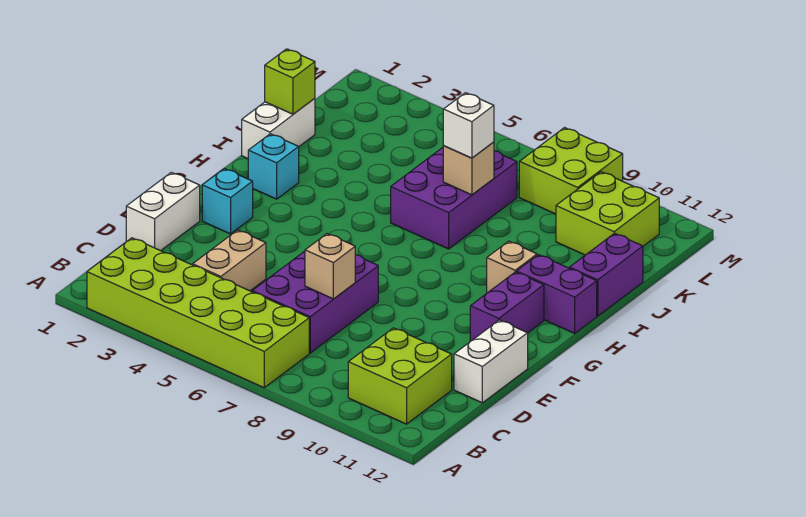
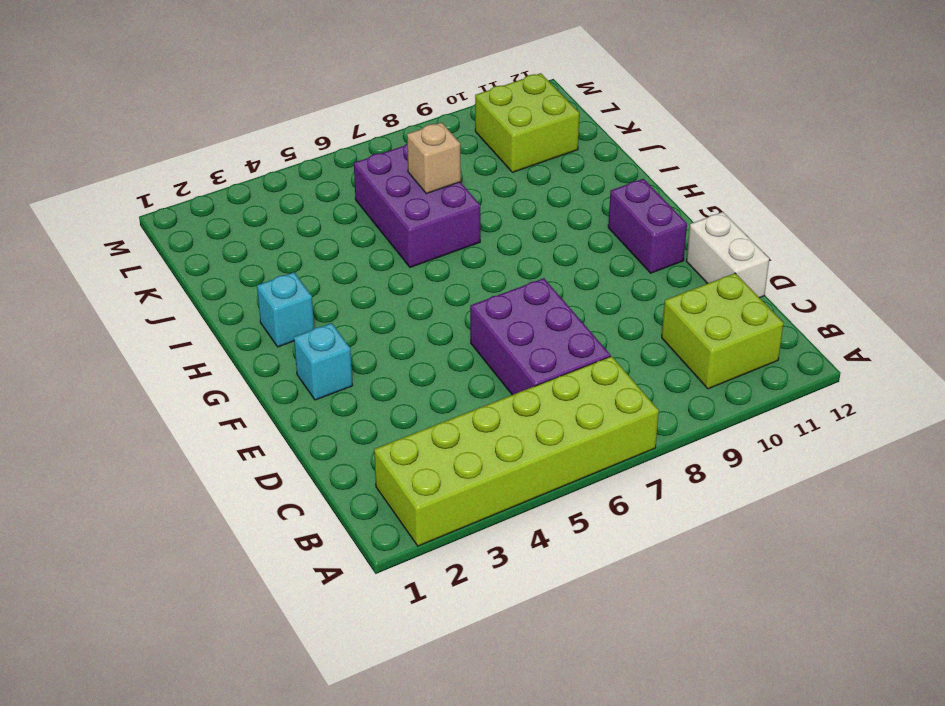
none -> tan brick C4:D4 level 1
none -> white brick D1:E1 level 1
none -> tan brick H10 level 1

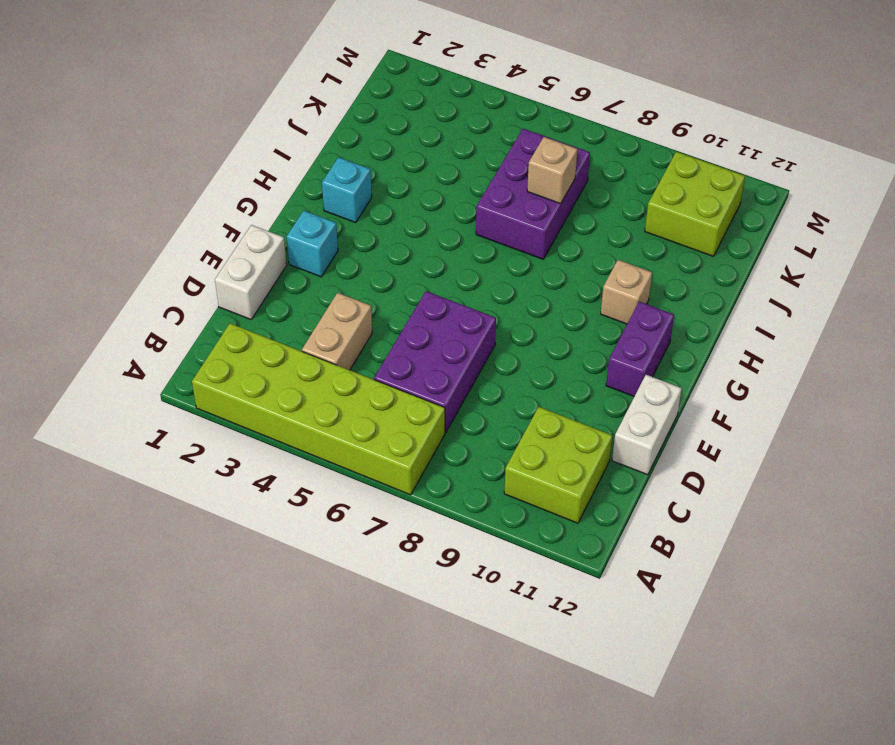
none -> purple brick H11:H12 level 1
none -> white brick I1:J1 level 1
none -> purple brick I12:J12 level 1

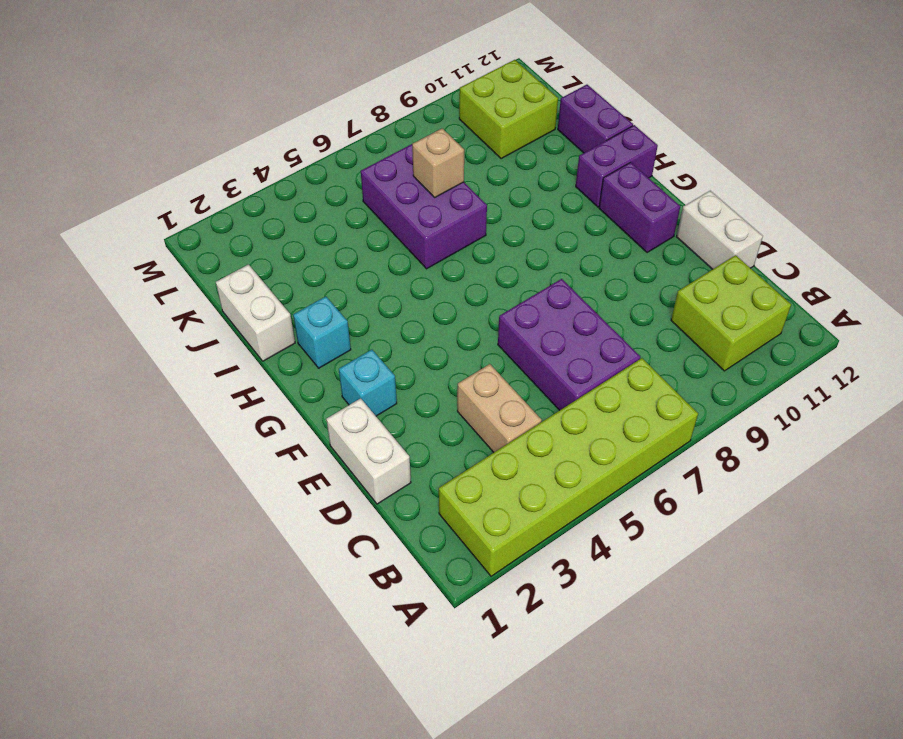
none -> tan brick H10 level 1
none -> lime brick L8:M9 level 1
none -> tan brick D7 level 2

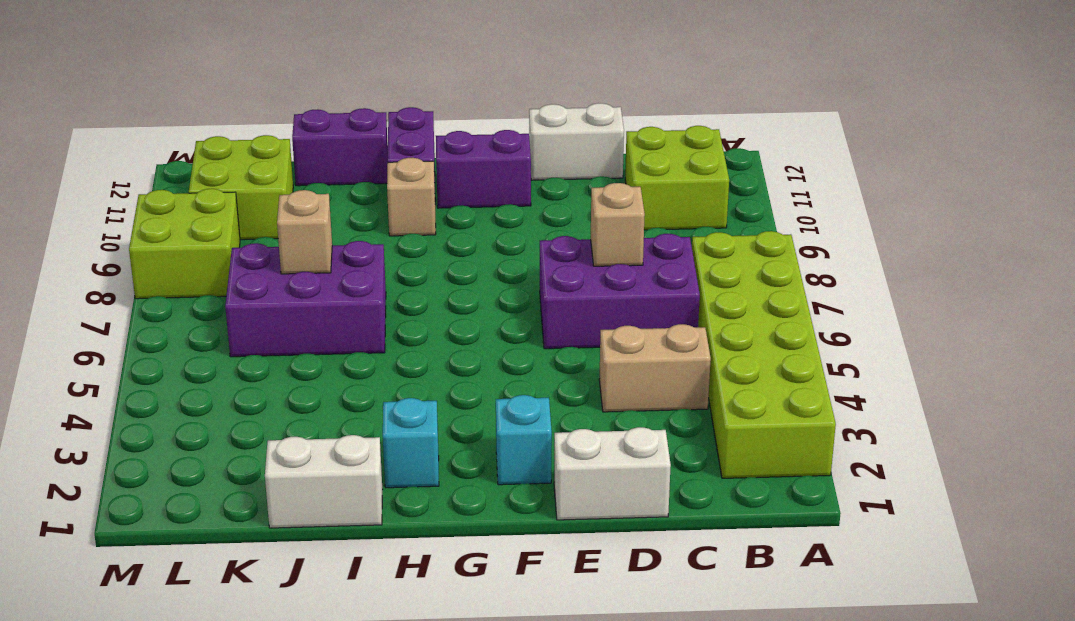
none -> lime brick J1 level 2
none -> white brick J7 level 3

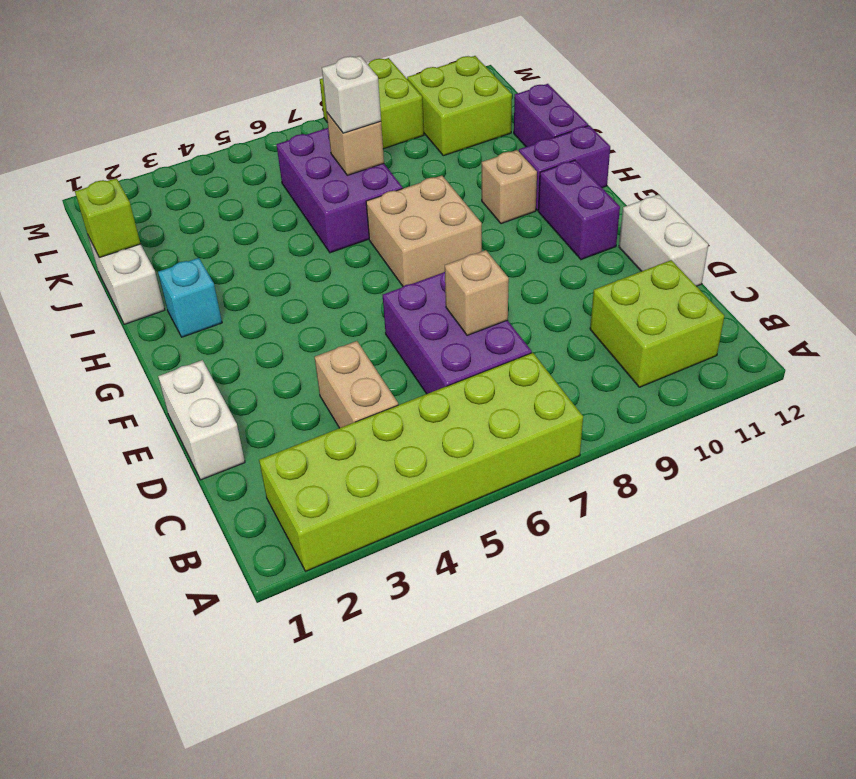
tan brick G7:H8 level 1 -> none
none -> cyan brick F2 level 1

